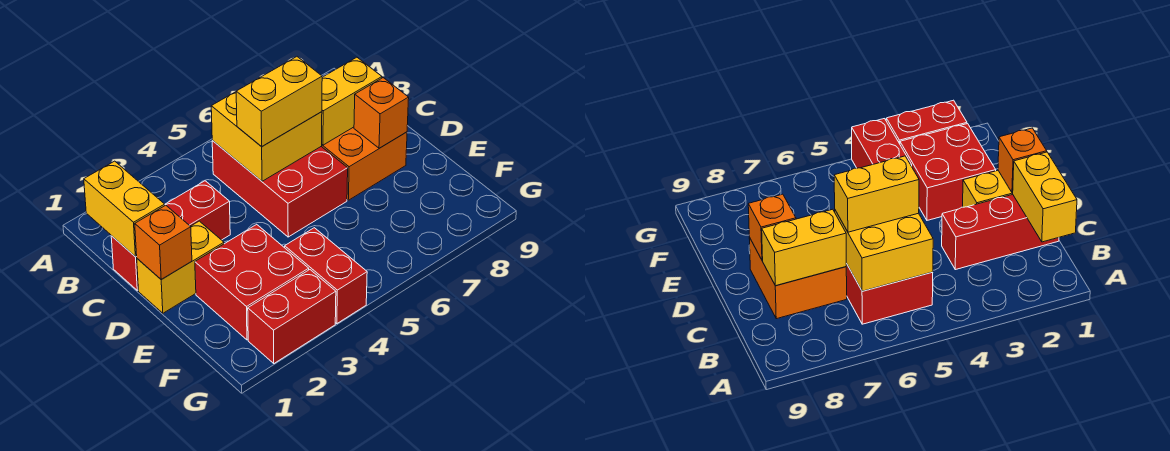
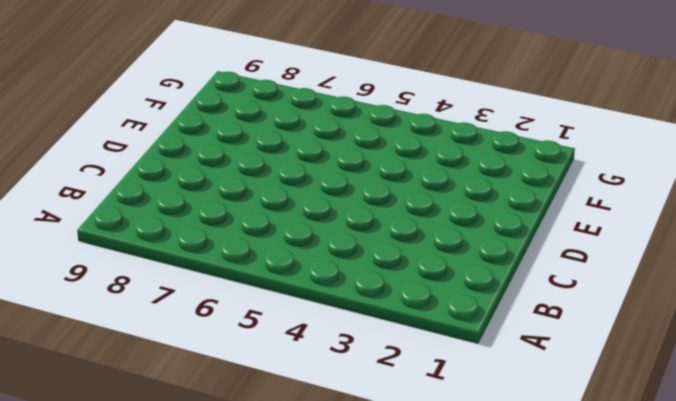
none -> red brick B5:D6 level 1
none -> red brick C1:C3 level 1
none -> orange brick C7:D8 level 1

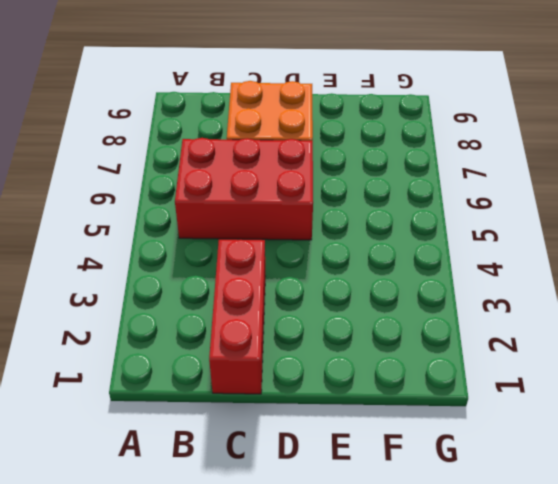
none -> yellow brick D1:D2 level 1
none -> red brick E2:F3 level 1
none -> red brick F4:G4 level 1

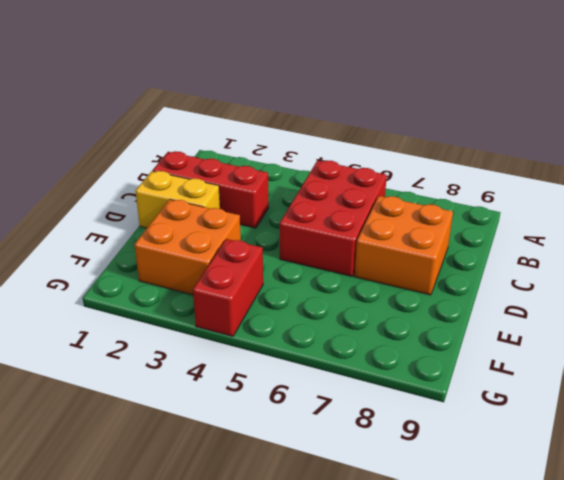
orange brick E2:F3 level 1 -> red brick E2:F3 level 1
none -> red brick G2:G3 level 1
none -> yellow brick B1:C1 level 2
none -> yellow brick B5:C6 level 2

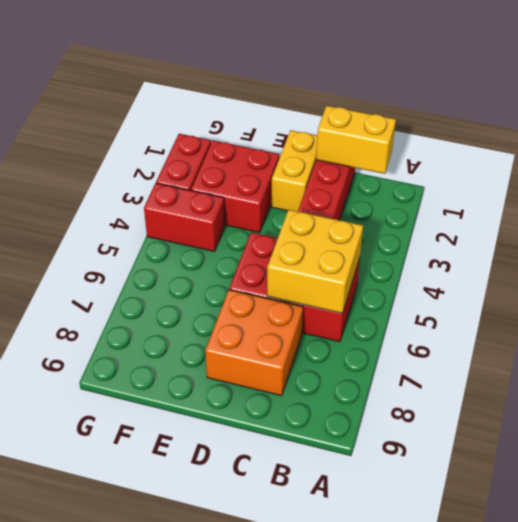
none -> yellow brick C7:C8 level 2
none -> orange brick D1 level 2
none -> orange brick D8 level 2

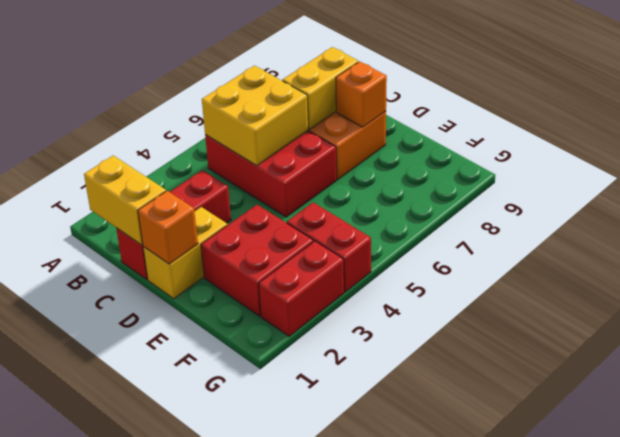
none -> yellow brick C5:C6 level 3

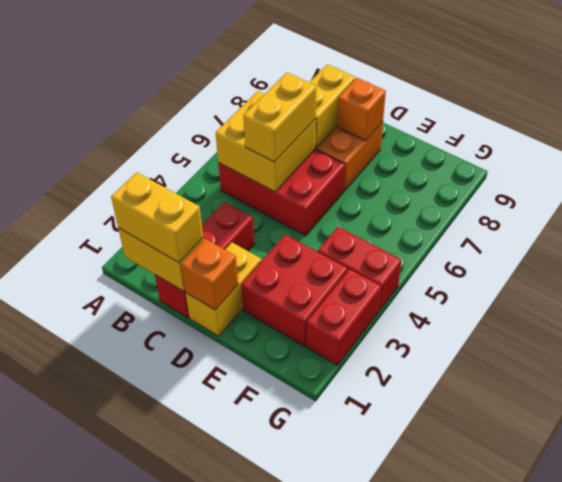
yellow brick B1:C1 level 3 -> none

